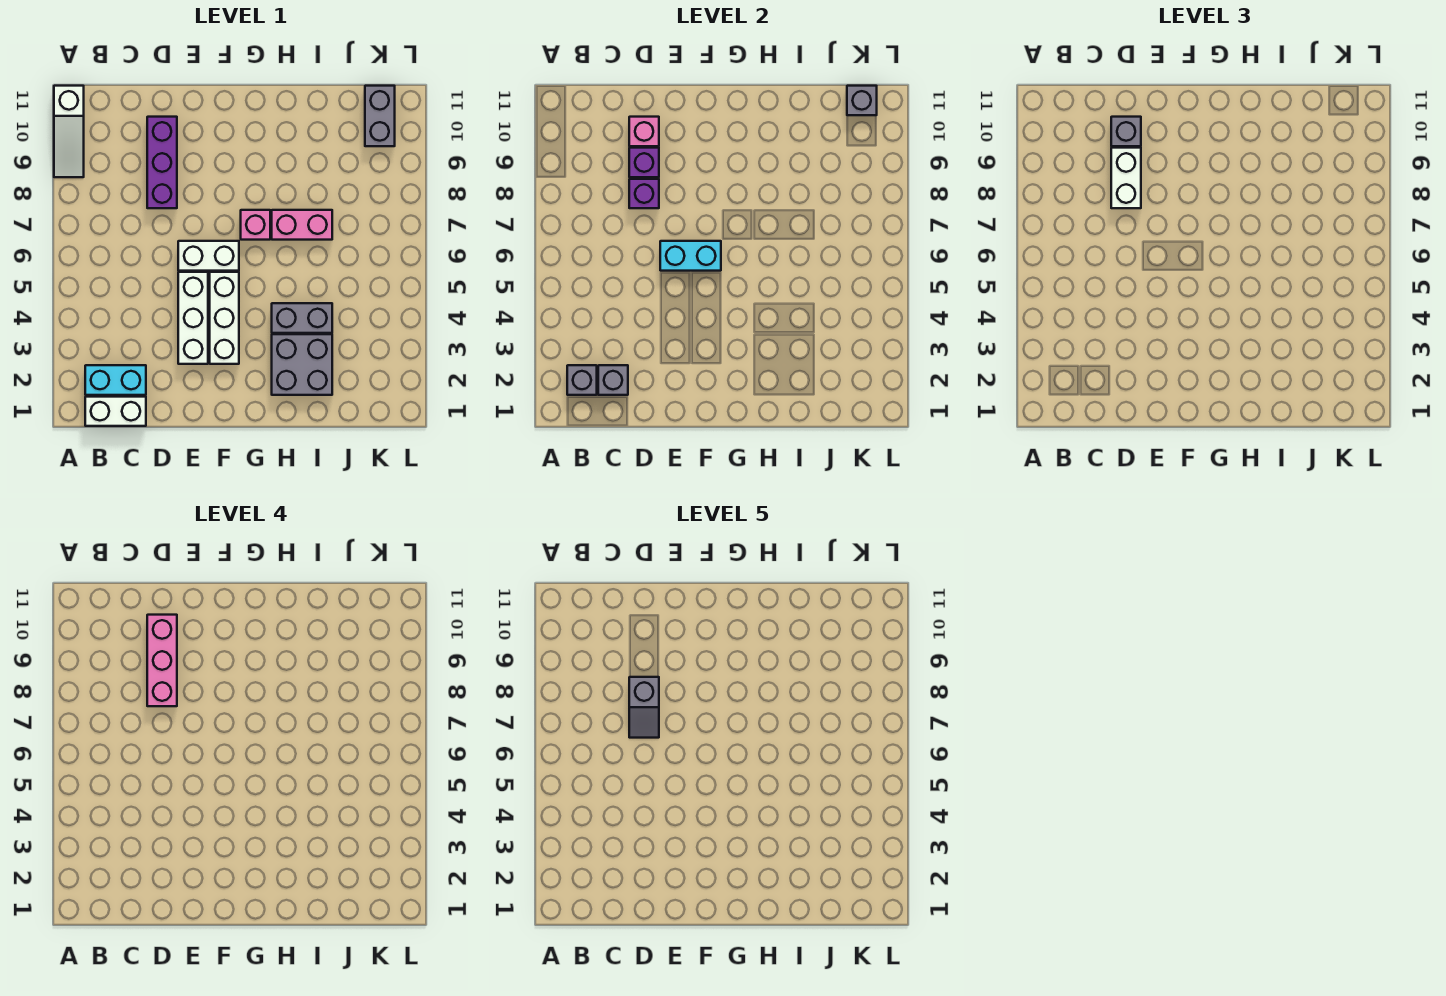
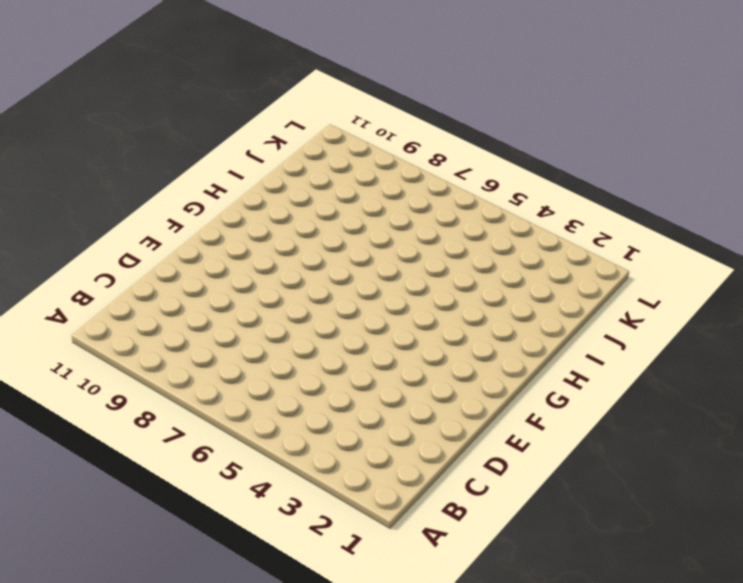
none -> white slope A9:A11 level 1 top 11
none -> white brick B1:C1 level 1
none -> cyan brick B2:C2 level 1

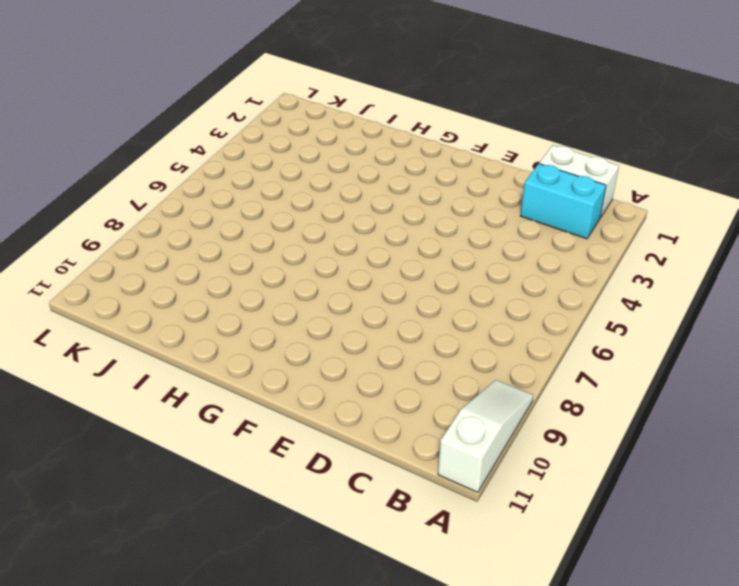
none -> purple brick D8:D10 level 1
none -> white brick E3:E5 level 1
none -> white brick E6:F6 level 1

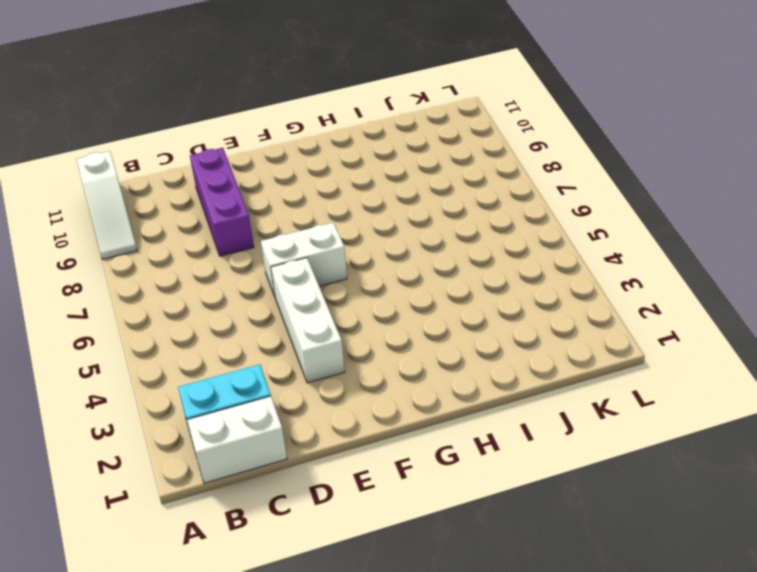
none -> white brick F3:F5 level 1
none -> pink brick G7 level 1
none -> grey brick H2:I3 level 1

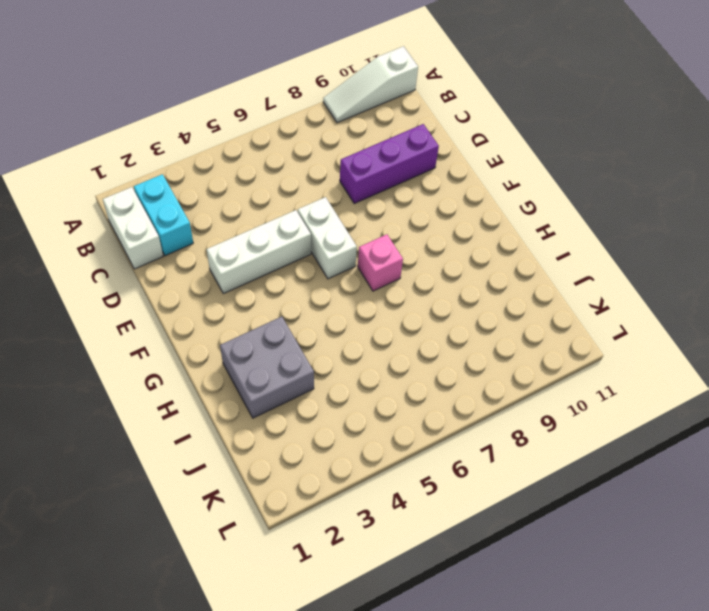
none -> white brick F3:F5 level 1
none -> grey brick H4:I4 level 1
none -> pink brick H7:I7 level 1

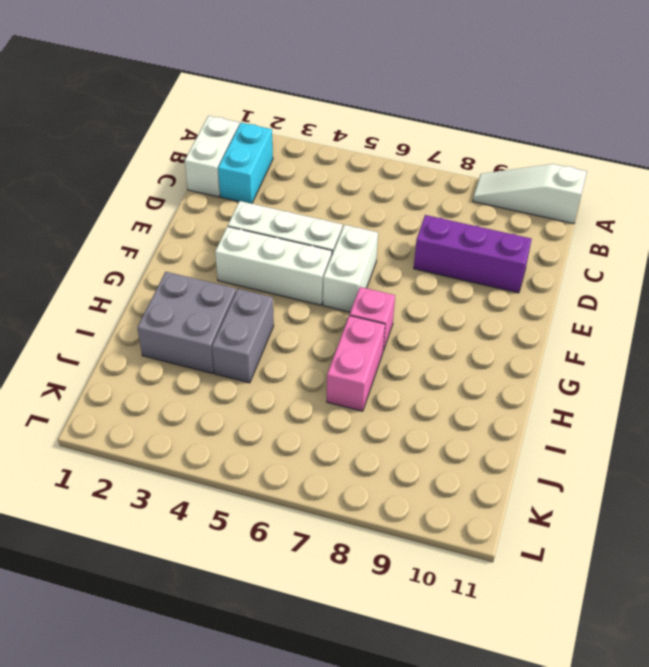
none -> grey brick K10:K11 level 1
none -> grey brick B2 level 2
none -> grey brick C2 level 2

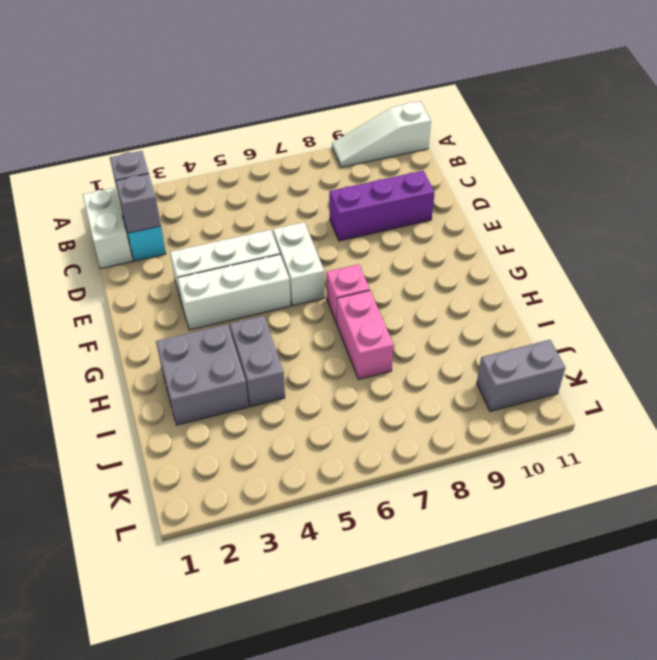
none -> purple brick D8 level 2
none -> purple brick D9 level 2
none -> pink brick D10 level 2

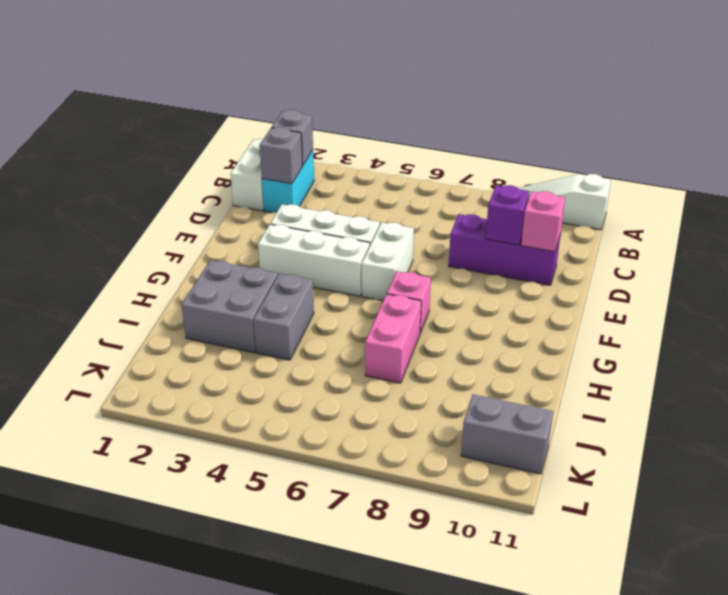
none -> purple brick D8 level 2
none -> cyan brick E6:F6 level 2
none -> grey brick K11 level 2

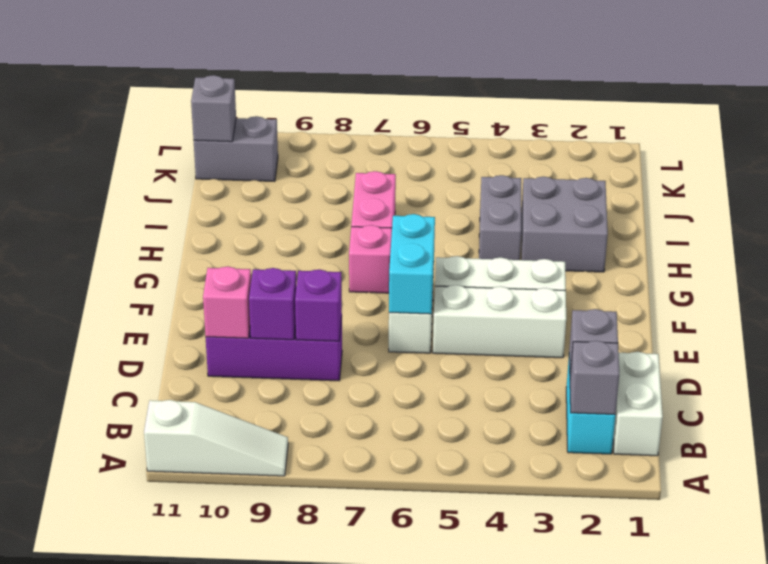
none -> white brick D8:D9 level 3
none -> grey brick D10 level 3
none -> pink brick D8:D10 level 4

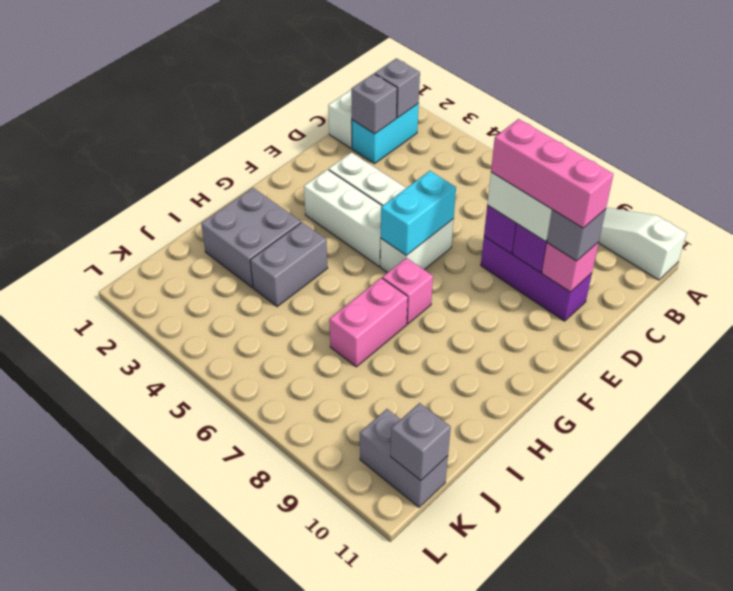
none -> grey slope D7:D8 level 5 top 8

